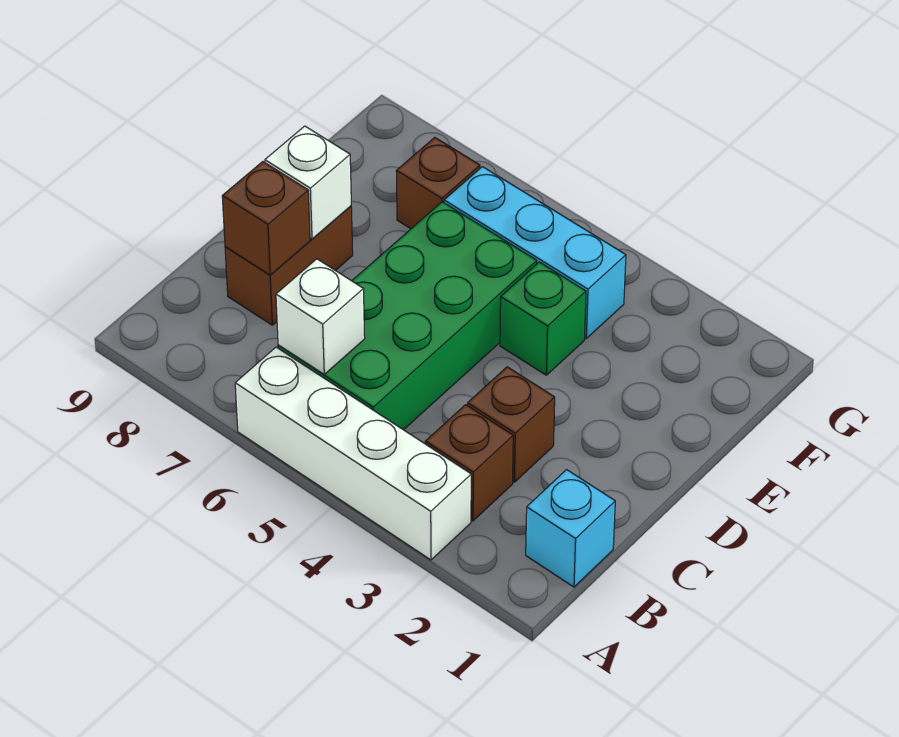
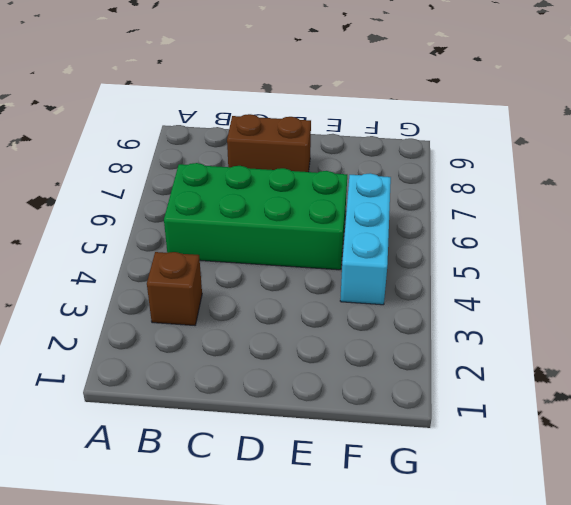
none -> white brick A3:A6 level 1
none -> cyan brick B1 level 1
none -> brown brick C3 level 1

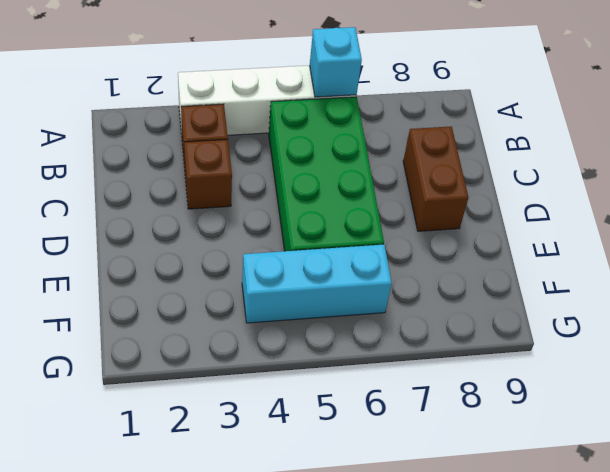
cyan brick A6 level 2 -> cyan brick B1 level 1
none -> green brick E4 level 1
none -> brown brick F7 level 1
none -> white brick B6 level 2

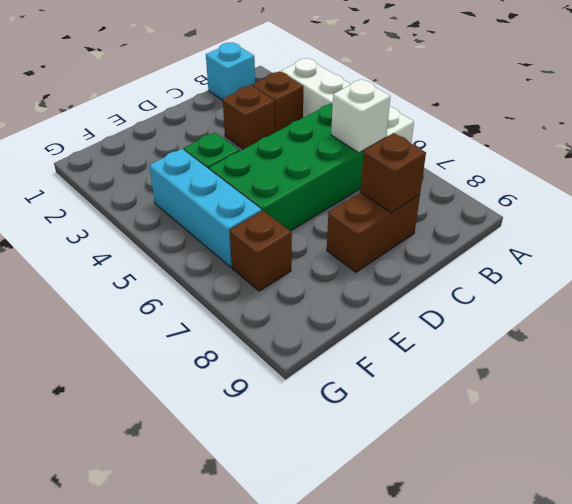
none -> white brick D8 level 2

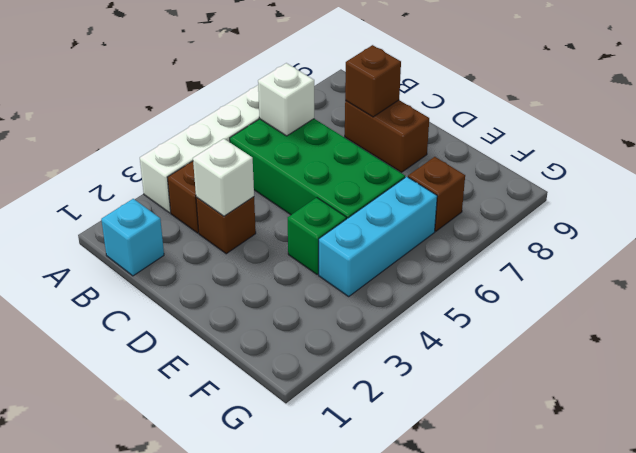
white brick C3 level 2 -> white brick D8 level 2

